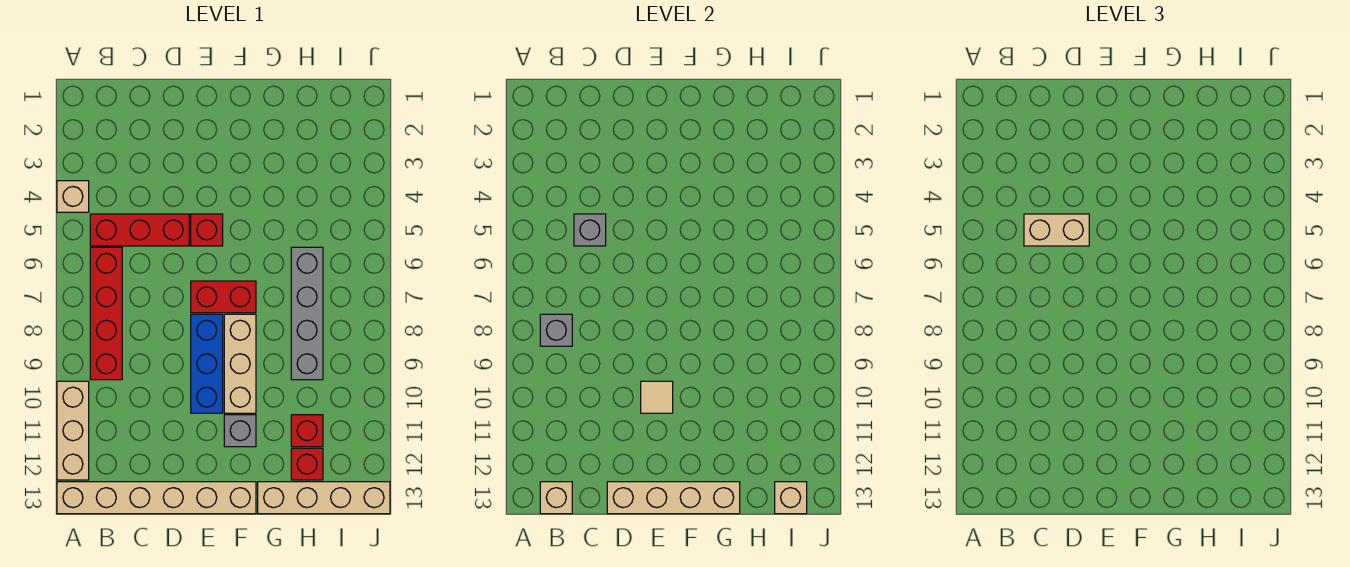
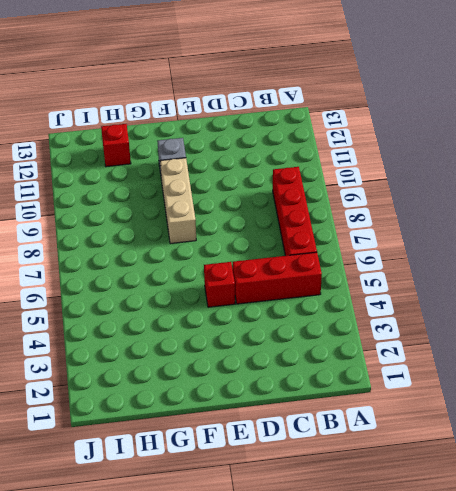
none -> tan brick A4 level 1
none -> tan brick A10:A12 level 1
none -> tan brick A13:F13 level 1

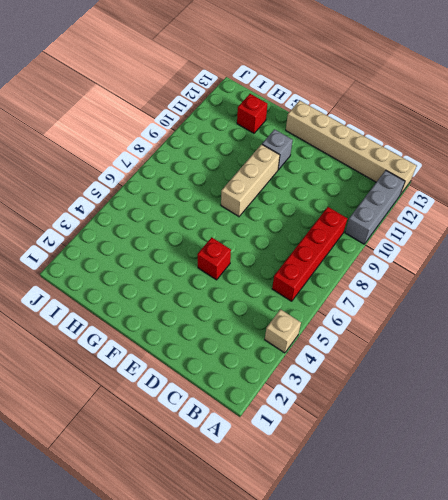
grey brick A10:A12 level 1 -> tan brick A10:A12 level 1
none -> red brick B5:D5 level 1
none -> red brick E7:F7 level 1
none -> blue brick E8:E10 level 1

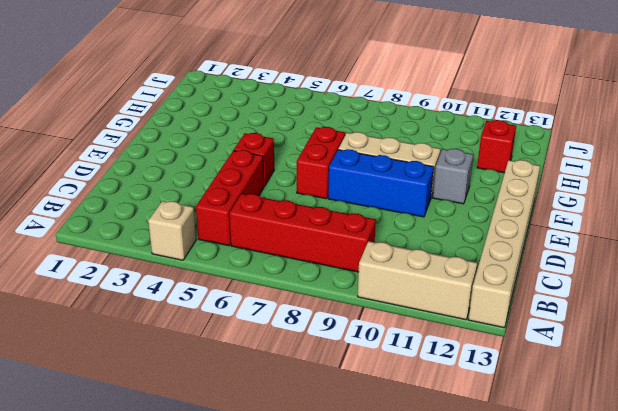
none -> tan brick G13:J13 level 1
none -> grey brick H6:H9 level 1
none -> red brick H11 level 1

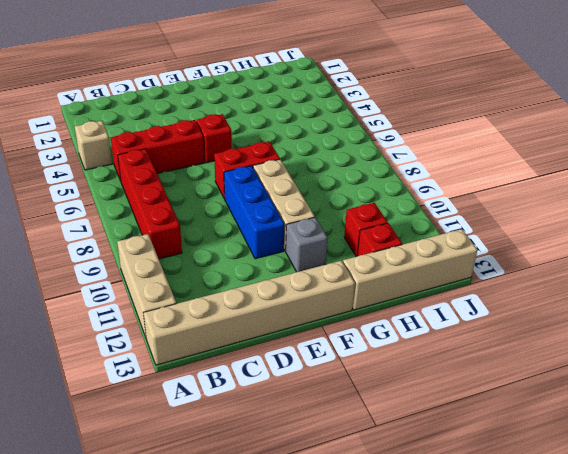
none -> grey brick H6:H9 level 1
none -> grey brick B8 level 2
none -> tan brick B13 level 2

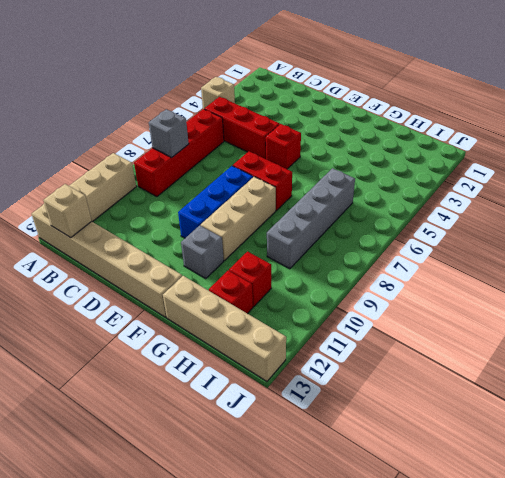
none -> grey brick C5 level 2
none -> tan brick D13:G13 level 2
none -> tan tile E10 level 2

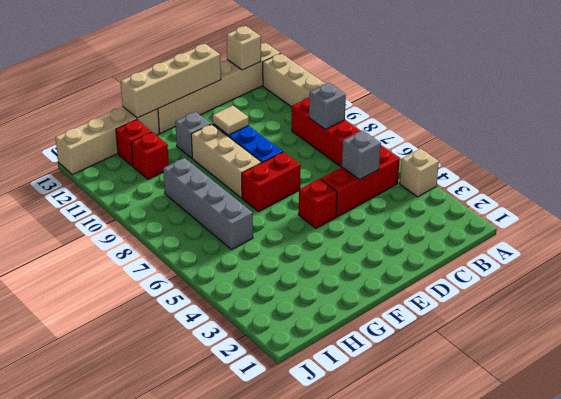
none -> tan brick I13 level 2
none -> tan brick C5:D5 level 3

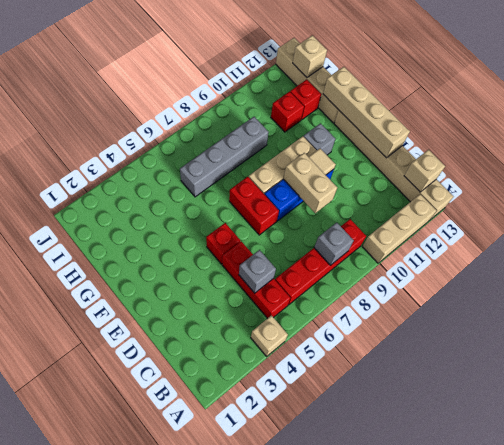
tan brick D9:E9 level 2 -> tan brick C5:D5 level 3

